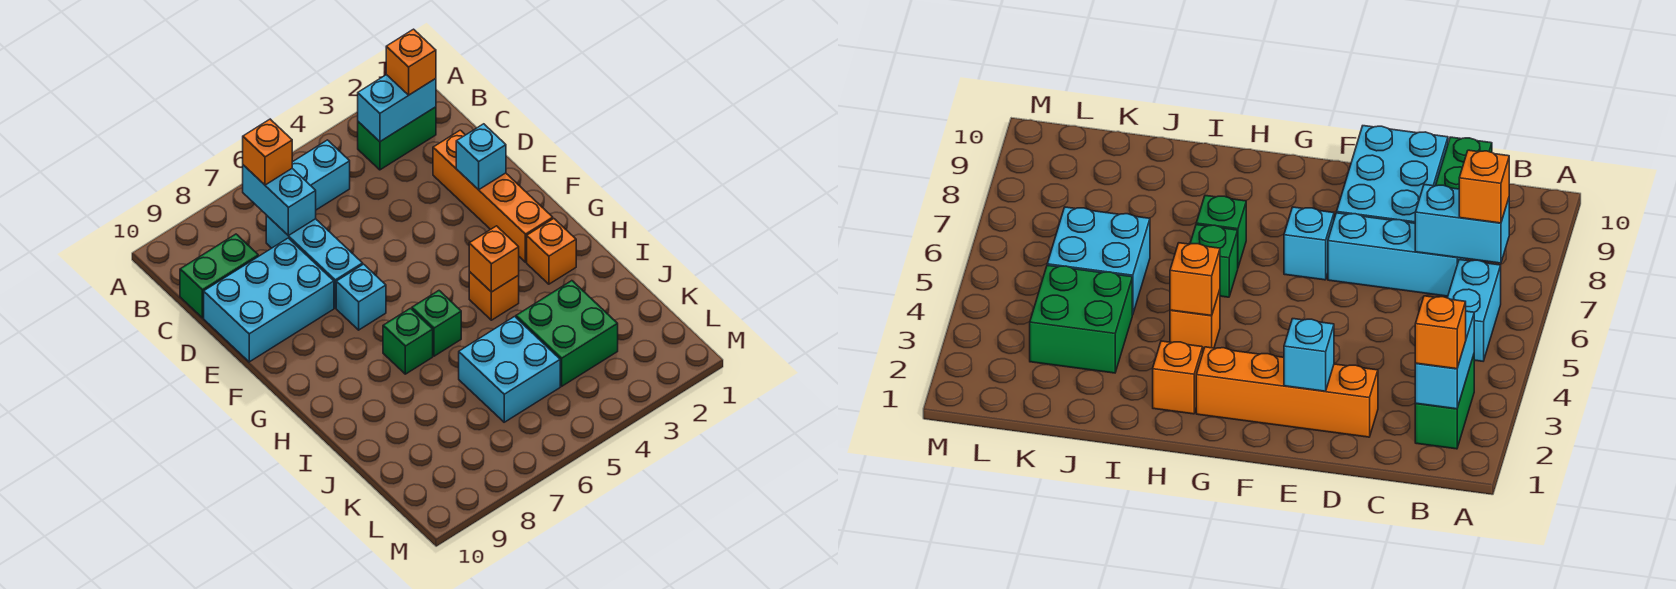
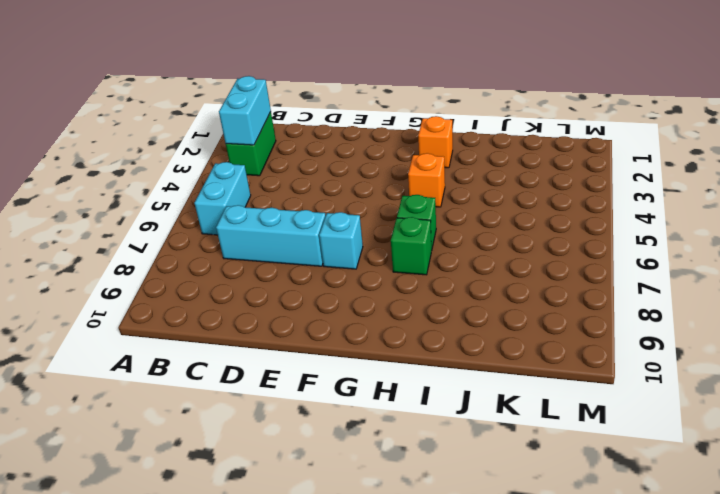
none -> green brick C9:C10 level 1
none -> orange brick D2:G2 level 1
none -> cyan brick D8:E10 level 1

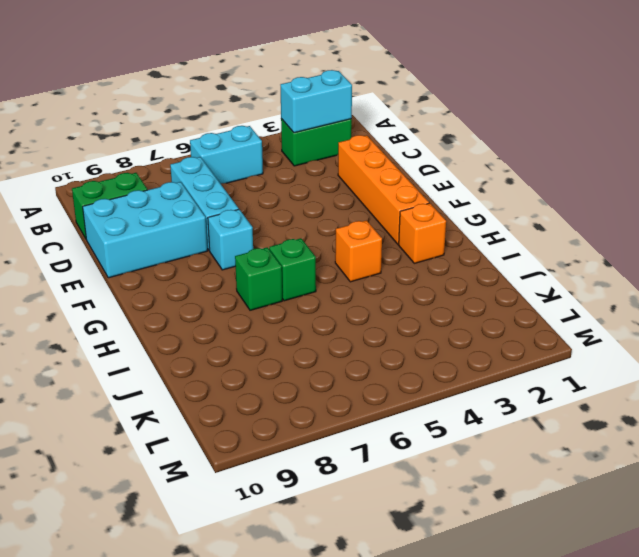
none -> green brick J3:K4 level 1
none -> cyan brick J5:K6 level 1
none -> cyan brick B7:C7 level 2

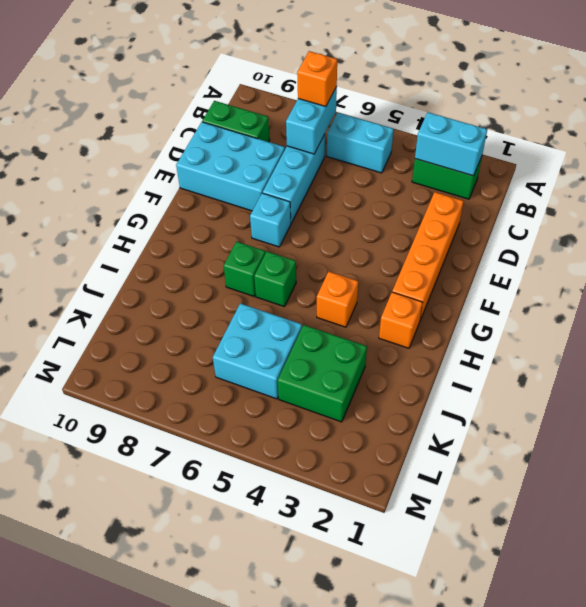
none -> cyan brick E2 level 2
none -> orange brick H4 level 2
none -> orange brick B2 level 3

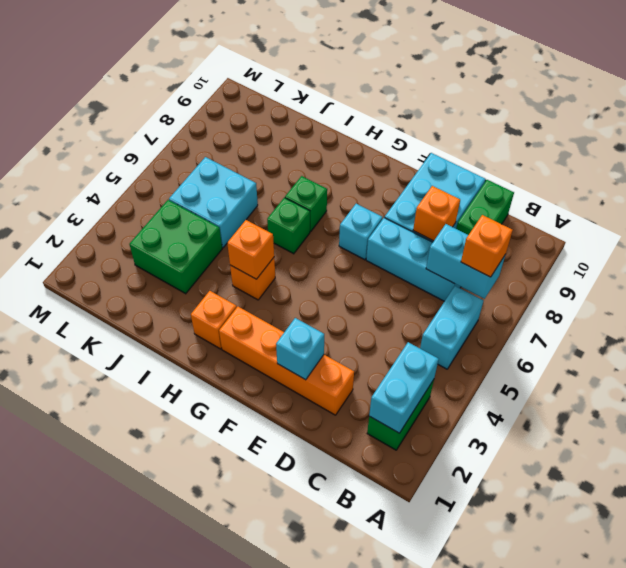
orange brick D8 level 2 -> orange brick B2 level 3

